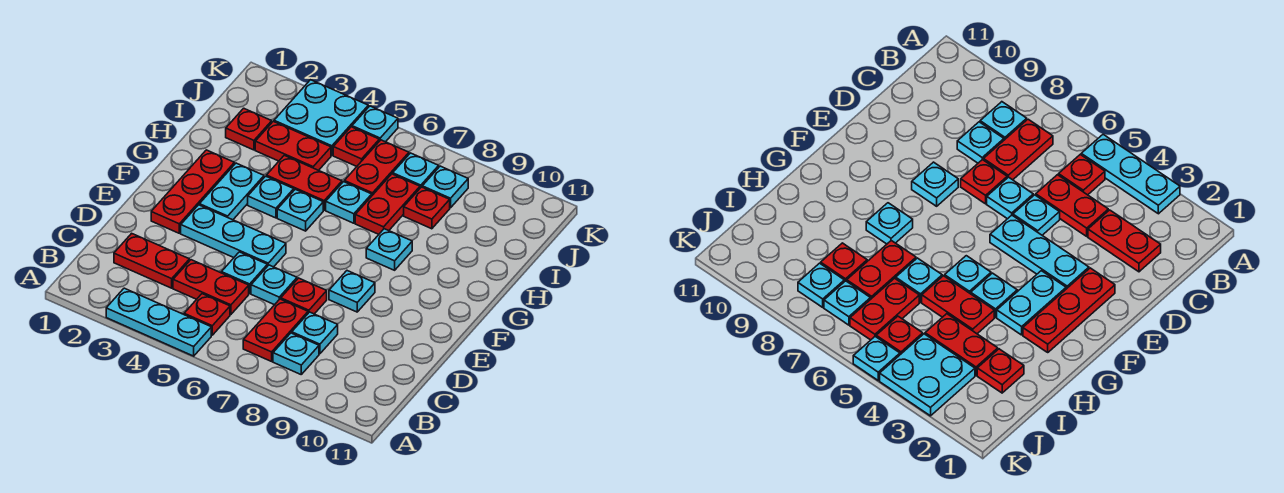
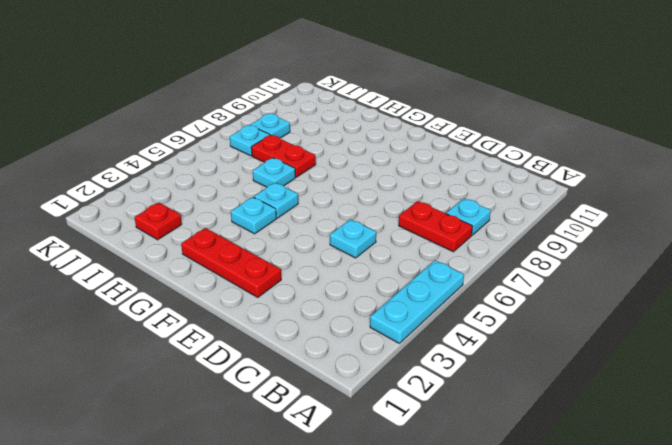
none -> red plate B5 level 1
none -> red plate C2:C3 level 1
none -> red plate C4:C5 level 1

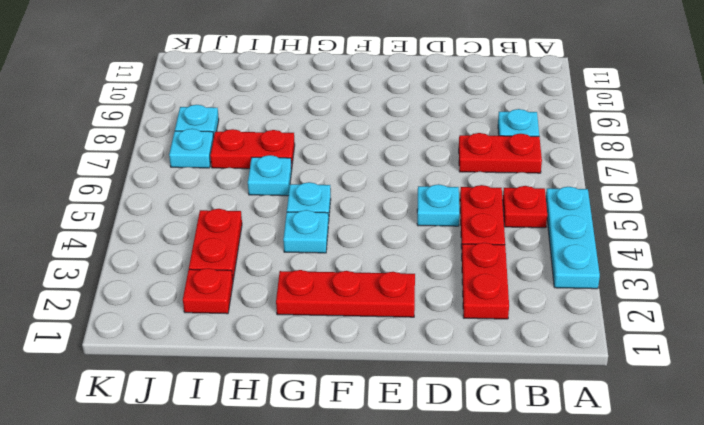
none -> cyan plate C8 level 1
none -> cyan plate D6 level 1
none -> red plate D7 level 1

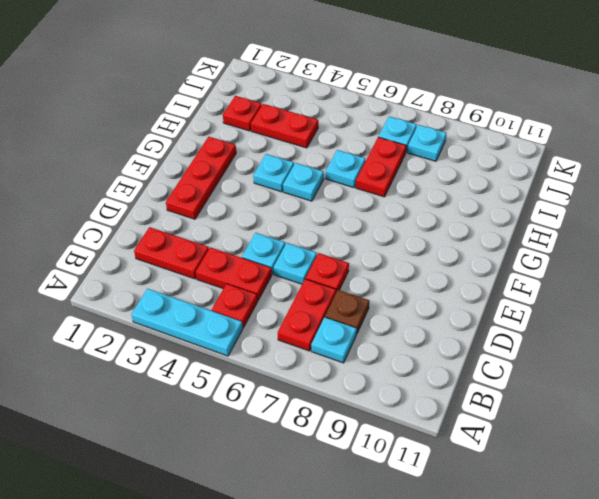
brown plate C8 level 1 -> cyan plate C8 level 1
none -> cyan plate E3:E5 level 1
none -> cyan plate E8 level 1
none -> cyan plate F3:G3 level 1

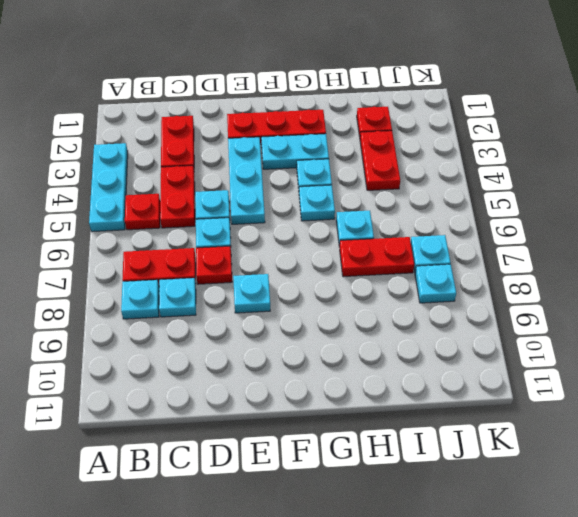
none -> cyan plate G8 level 1
none -> red plate H4:H5 level 1
none -> red plate I6:J6 level 1

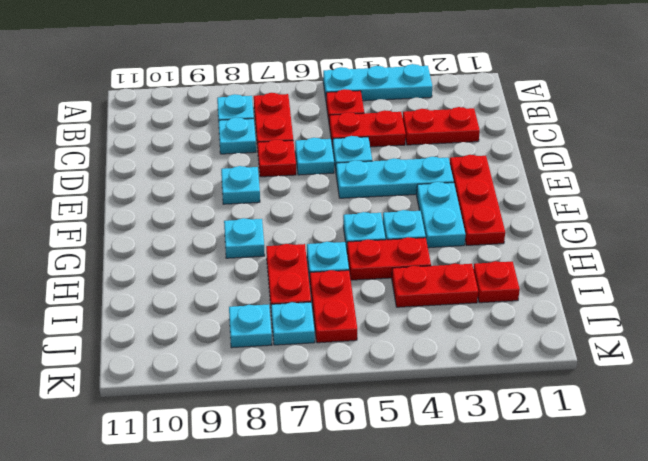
none -> red plate I8 level 1
none -> cyan plate J3:K4 level 1
none -> red plate J5 level 1

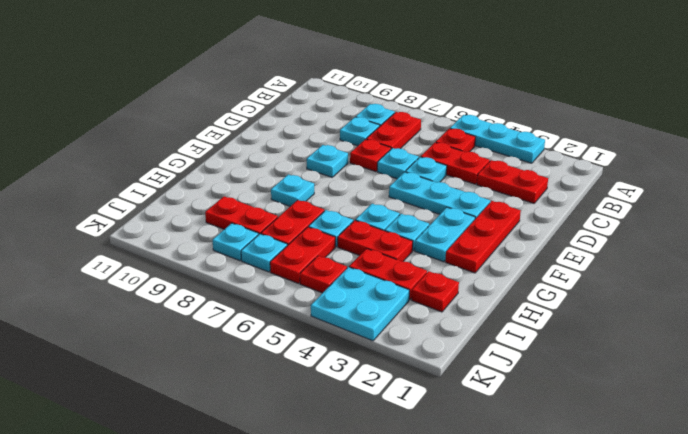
red plate I8:I9 level 1 -> red plate I8 level 1
none -> cyan plate K5 level 1

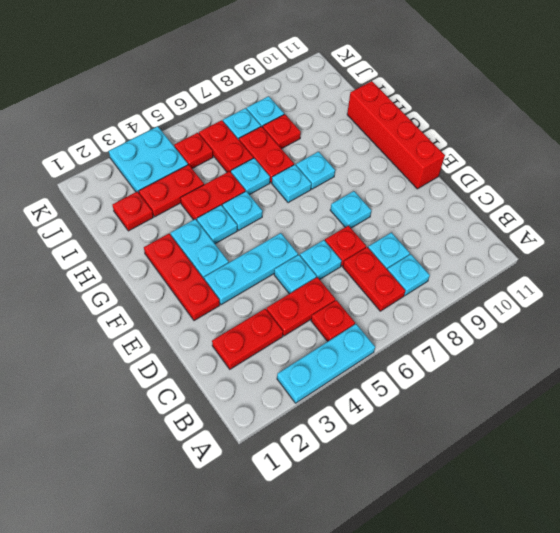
red brick E11:H11 level 1 -> none
cyan plate G7 level 1 -> cyan plate K5 level 1

